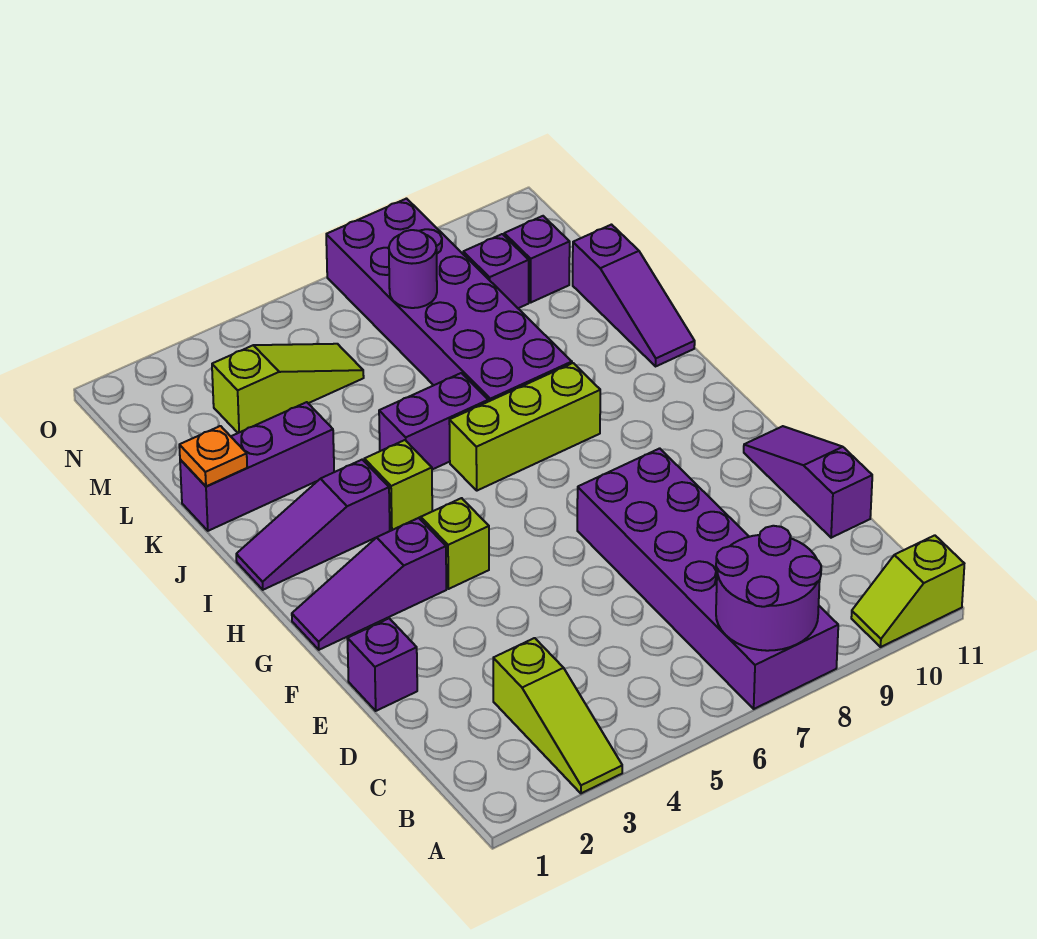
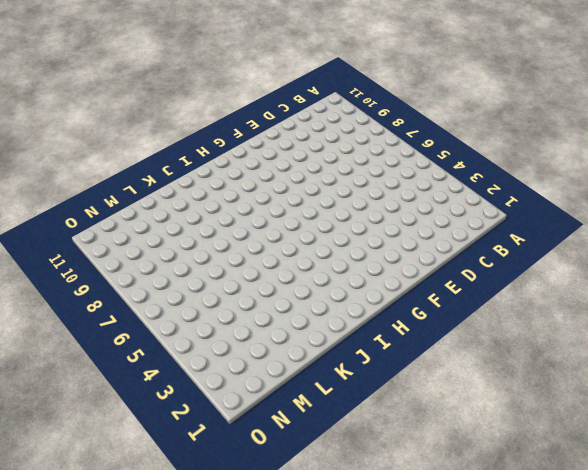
none -> lime slope A3:C3 level 1 top C
none -> purple brick A7:F8 level 1
none -> lime slope A10:A11 level 1 top 11

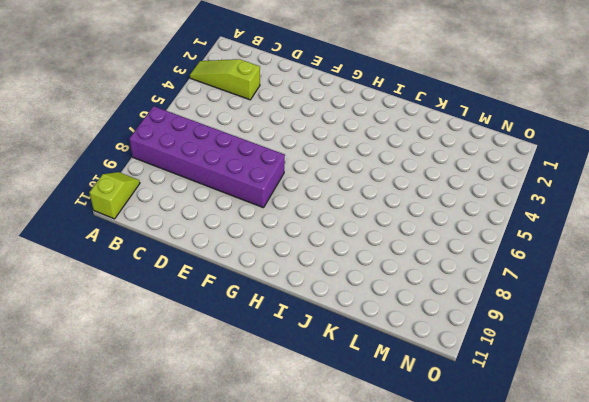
none -> purple slope D11:F11 level 1 top D
none -> purple brick E1 level 1
none -> purple slope G1:G3 level 1 top 3

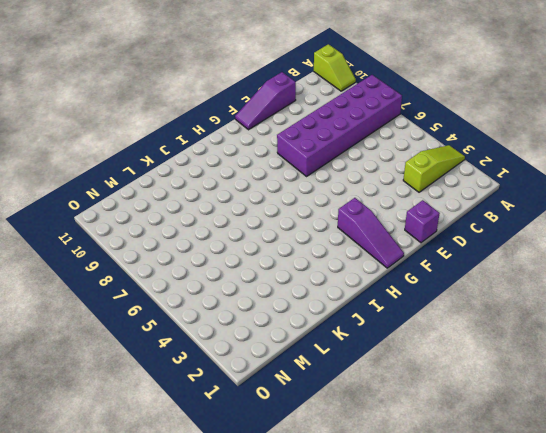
none -> lime brick G4 level 1
none -> purple slope I1:I3 level 1 top 3
none -> lime brick I4 level 1

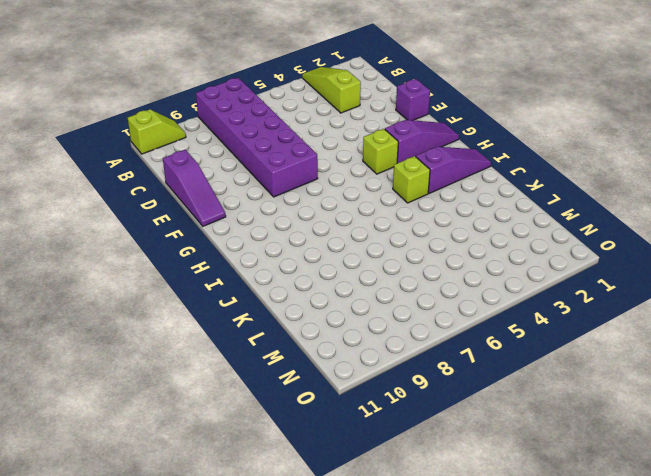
none -> lime brick I6:I8 level 1
none -> purple brick J5:J6 level 1
none -> purple brick J7:O8 level 1

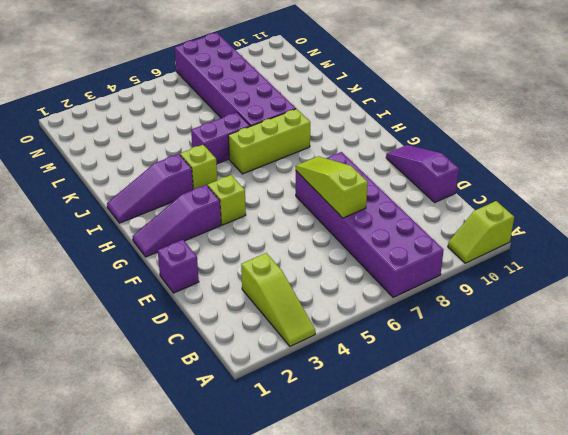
lime slope D7:F7 level 2 top D -> lime slope M3:M5 level 1 top 3
none -> purple slope J11:L11 level 1 top L
none -> purple brick K1:K3 level 1
none -> purple brick M9 level 1

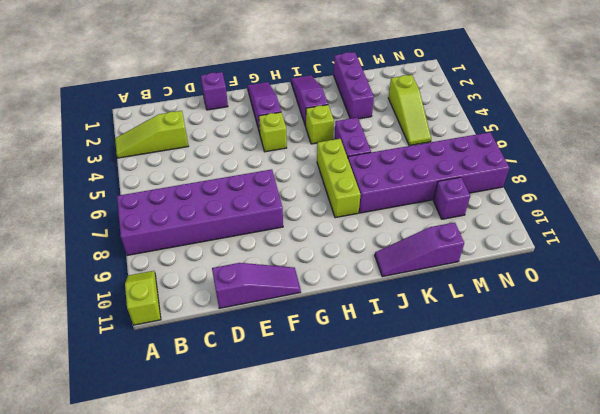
none -> purple brick M10 level 1
none -> purple round brick A7:B8 level 2
none -> orange plate K1 level 2

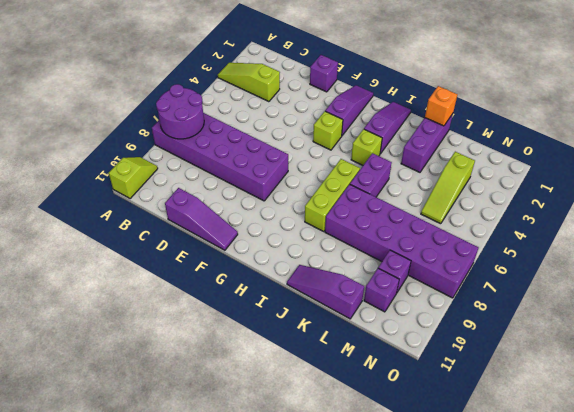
orange brick K1 level 2 -> orange plate K1 level 2
none -> purple round brick M7 level 2

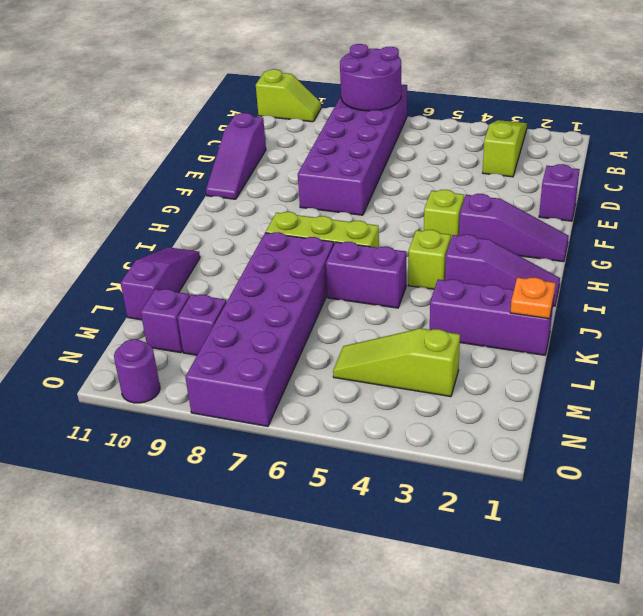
purple round brick O10 level 1 -> purple round brick M7 level 2

